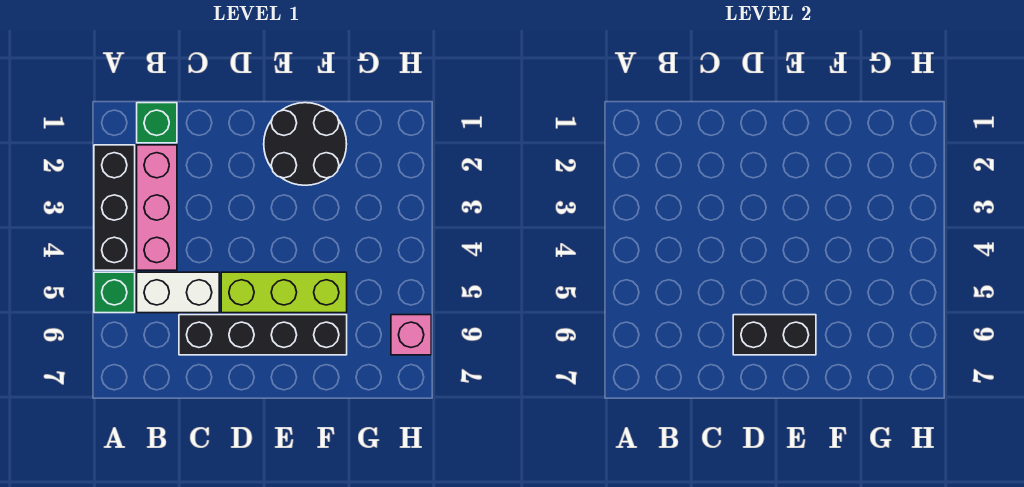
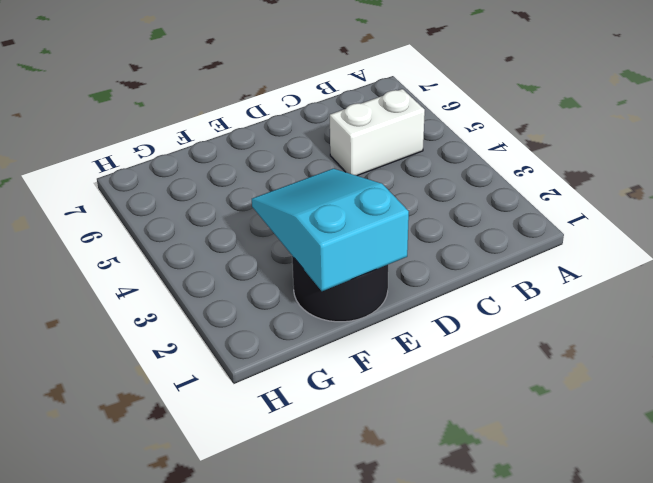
cyan slope E1:F3 level 2 top 1 -> none
none -> black brick A2:A4 level 1
none -> green brick A5 level 1

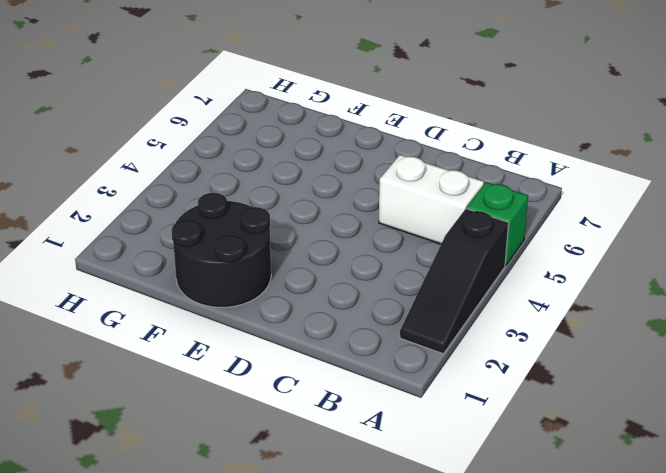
black slope A2:A4 level 1 top 4 -> black brick A2:A4 level 1
none -> green brick B1 level 1
none -> pink brick B2:B4 level 1

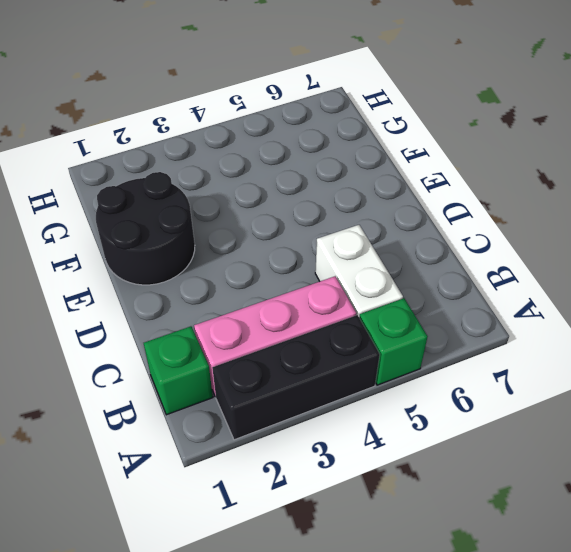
none -> black brick C6:F6 level 1
none -> lime brick D5:F5 level 1

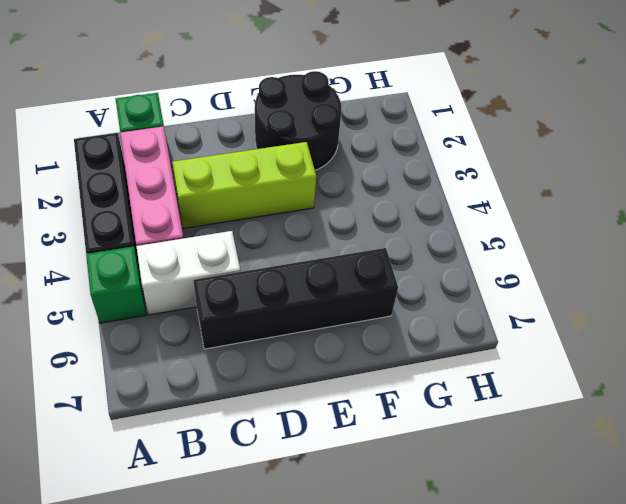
lime brick C3:E3 level 1 -> lime brick D5:F5 level 1
none -> pink brick H6 level 1
none -> black brick D6:E6 level 2

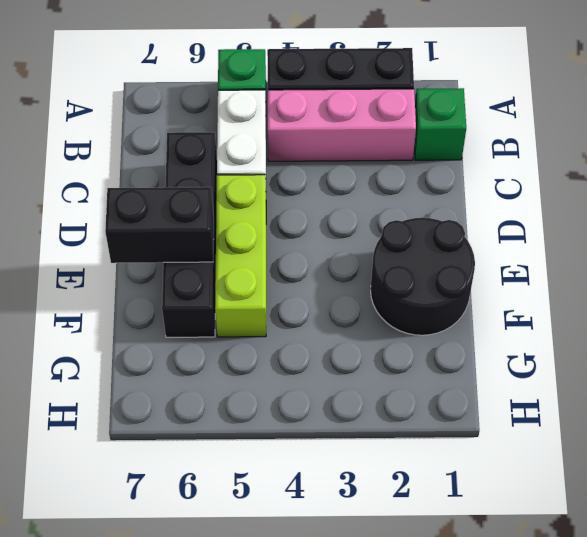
black brick E6:E7 level 2 -> black brick D6:E6 level 2
none -> pink brick H6 level 1

